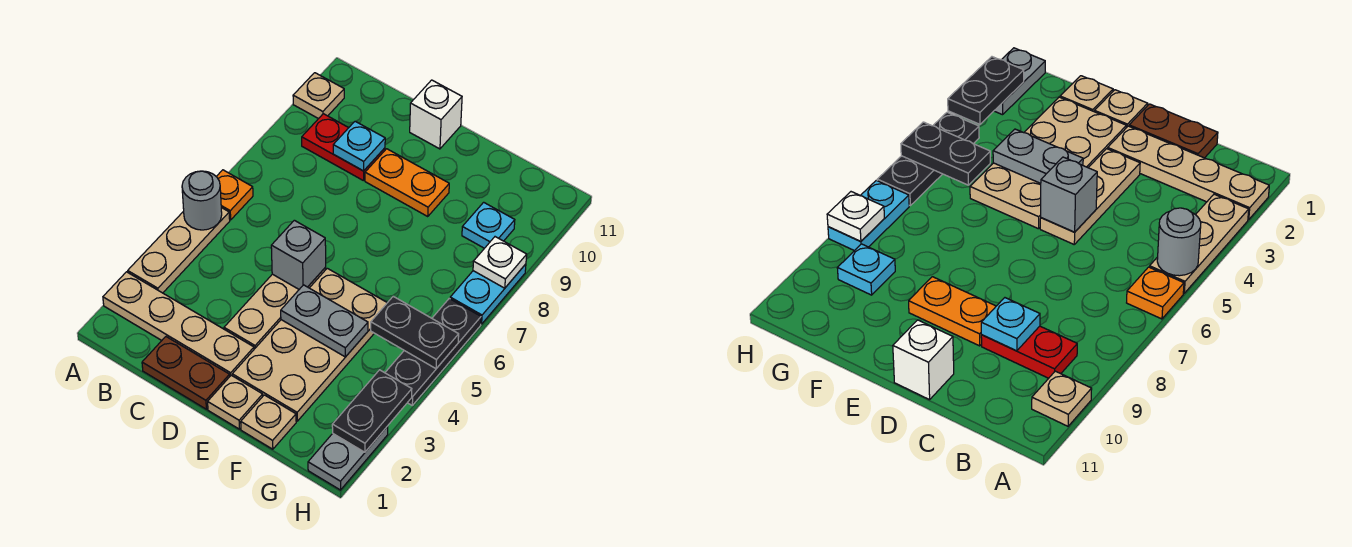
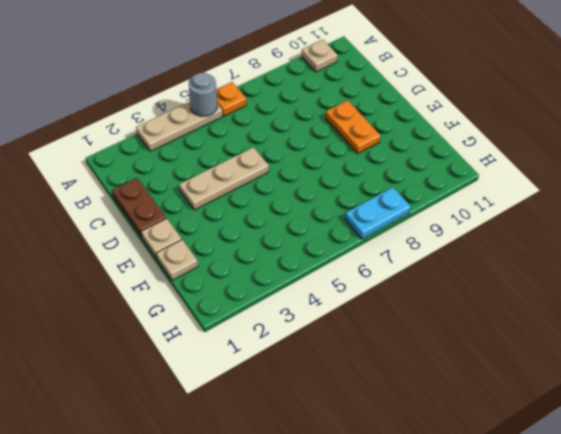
none -> tan plate A2:D2 level 1
none -> red plate B9:C9 level 1
none -> white brick D11 level 1

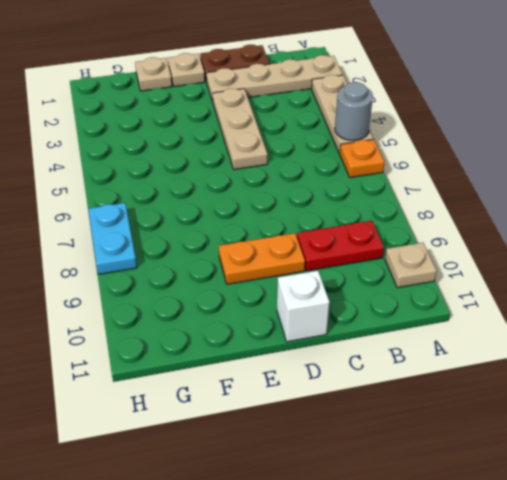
none -> tan plate E2:F5 level 1
none -> cyan plate G9 level 1
none -> grey plate H1:H2 level 1

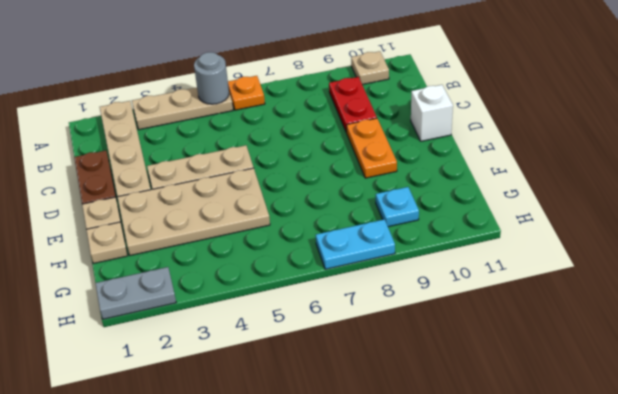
none -> black plate H4:H6 level 1
none -> cyan plate C9 level 2
none -> grey brick D5 level 2

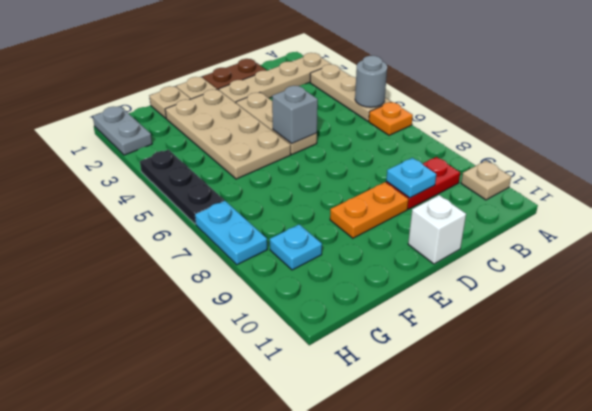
none -> grey plate E4:F4 level 2
none -> black plate G5:H5 level 2
none -> black plate H2:H3 level 2

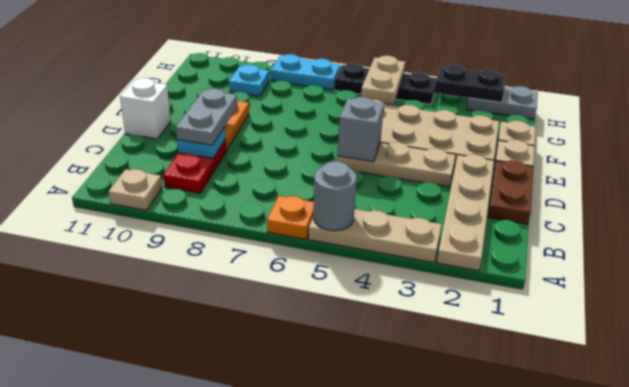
grey plate C9:D9 level 3 -> grey plate E4:F4 level 2
tan plate G5:H5 level 2 -> black plate G5:H5 level 2
none -> white plate H8 level 2

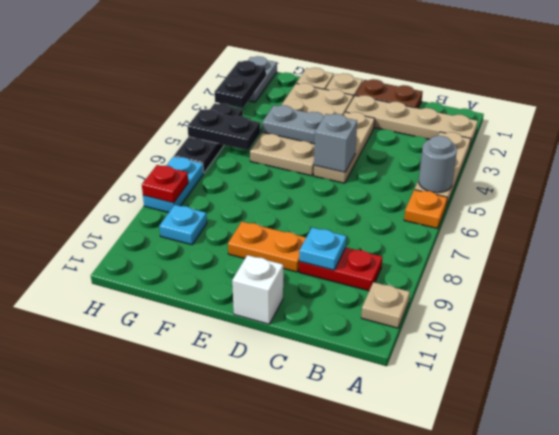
red plate H8 level 2 -> white plate H8 level 2

